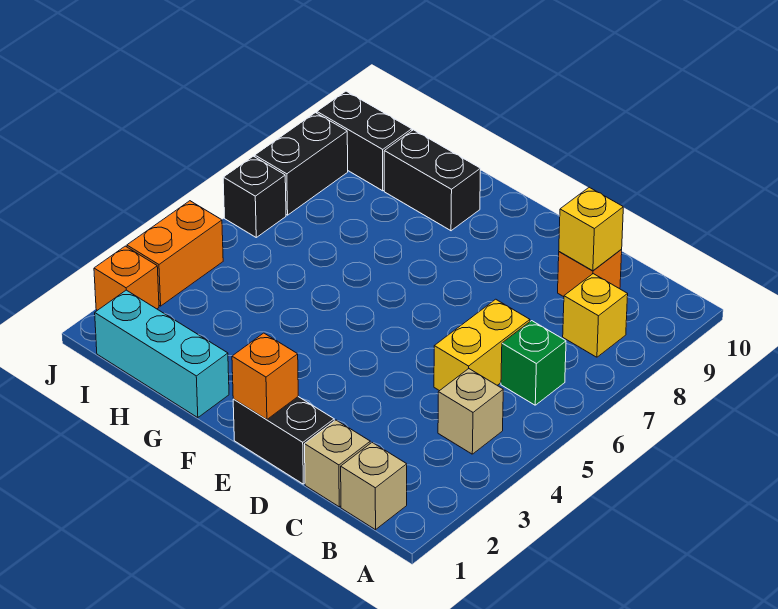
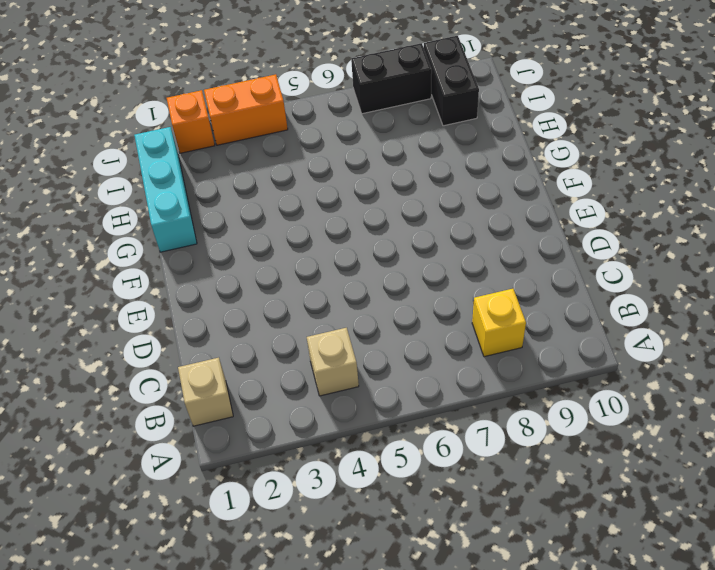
none -> green brick B6 level 1
none -> tan brick C1 level 1
none -> yellow brick C5:C6 level 1

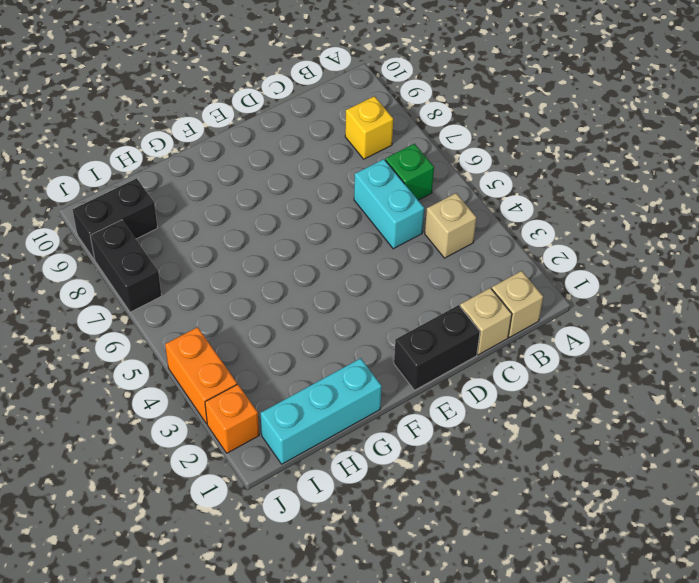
cyan brick C5:C6 level 1 -> yellow brick C5:C6 level 1
none -> orange brick C9 level 1
none -> black brick G9:H9 level 1
none -> black brick J6 level 1

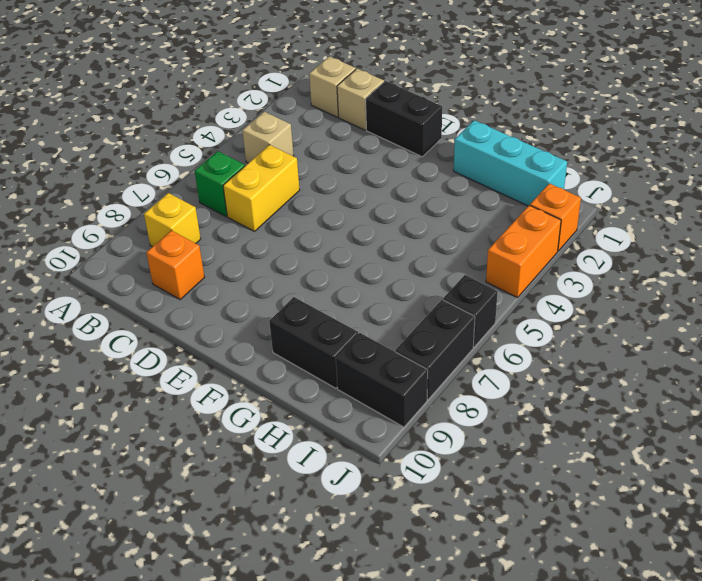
none -> yellow brick C9 level 2
none -> orange brick E1 level 2

